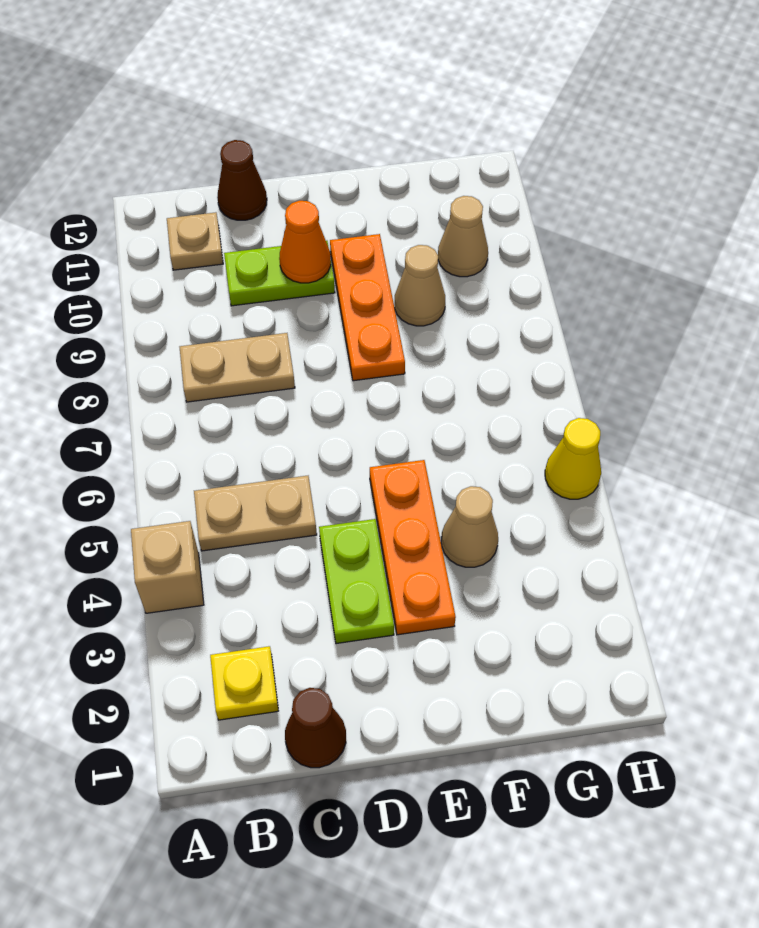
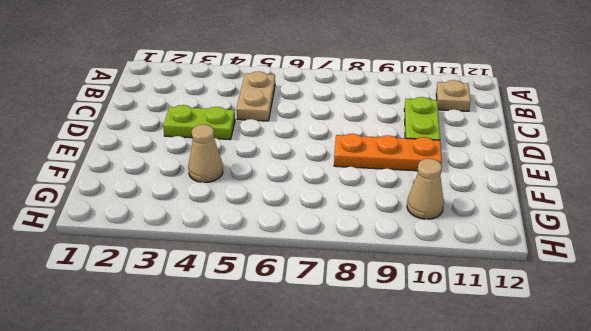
none -> tan brick A4 level 1
none -> yellow plate B2 level 1
none -> tan plate B8:C8 level 1

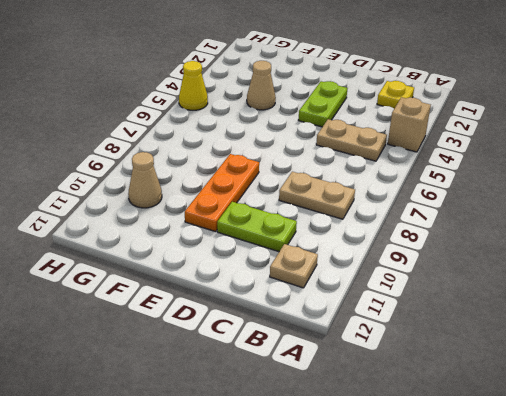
none -> brown cone C1 level 1
none -> brown cone C12 level 1
none -> orange plate E3:E5 level 1

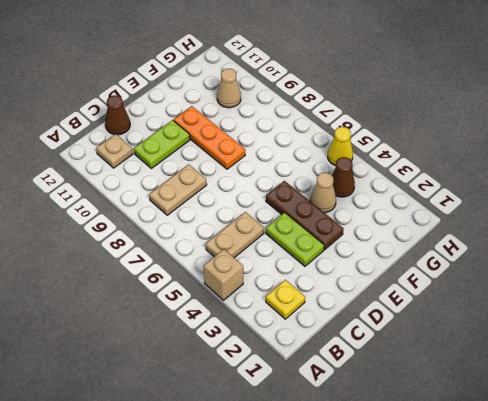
brown plate E3:E5 level 1 -> orange plate E3:E5 level 1
brown cone G4 level 1 -> brown cone C1 level 1
none -> tan cone F9 level 1
none -> orange cone D10 level 2

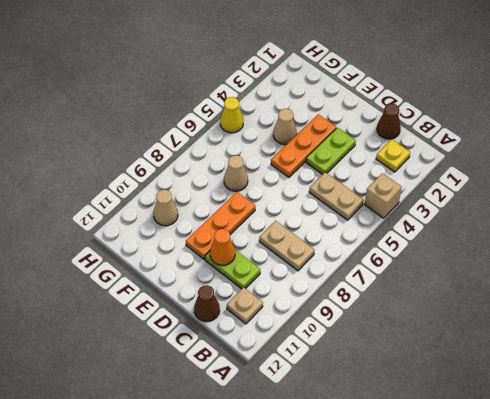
tan cone F7 level 1 -> tan cone F9 level 1

